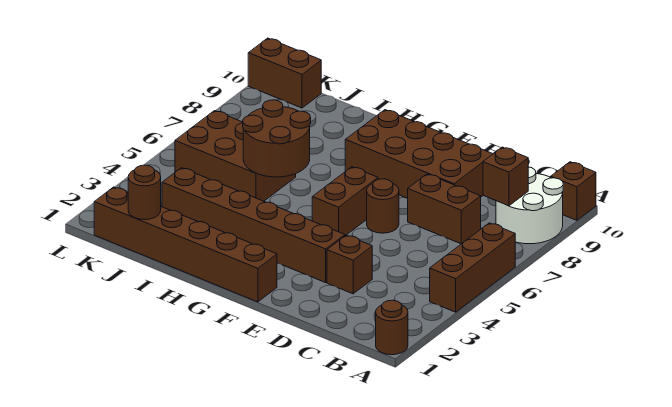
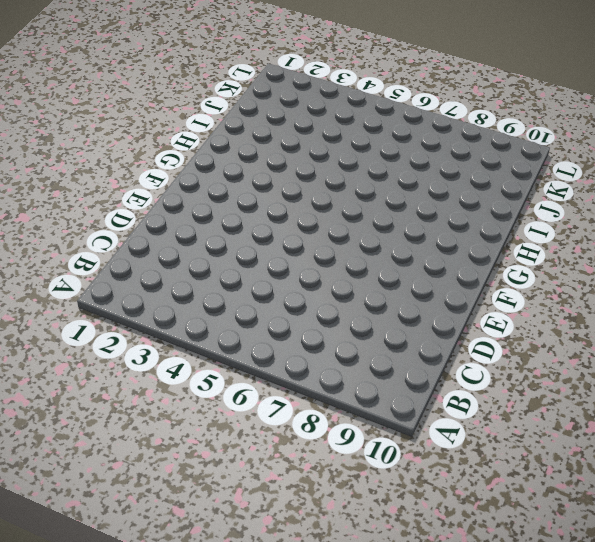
none -> brown round brick A1 level 1
none -> brown brick A4:A6 level 1
none -> white round brick A8:B9 level 1

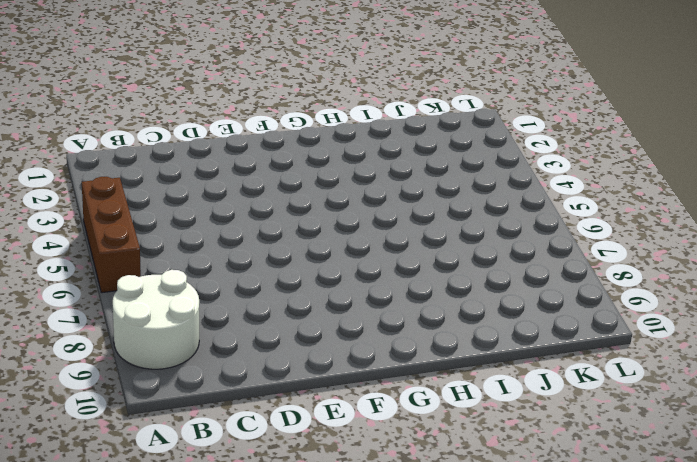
none -> brown round brick A1 level 1
none -> brown brick A10 level 1
none -> brown brick C7:D7 level 1

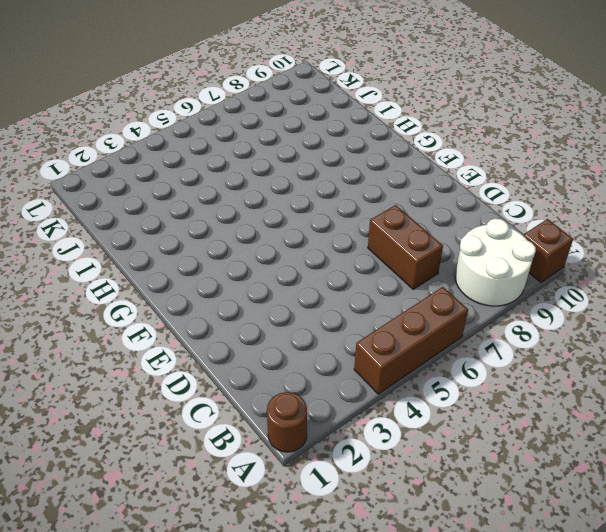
none -> brown brick D3 level 1
none -> brown brick D8:G9 level 1
none -> brown brick E3:J3 level 1

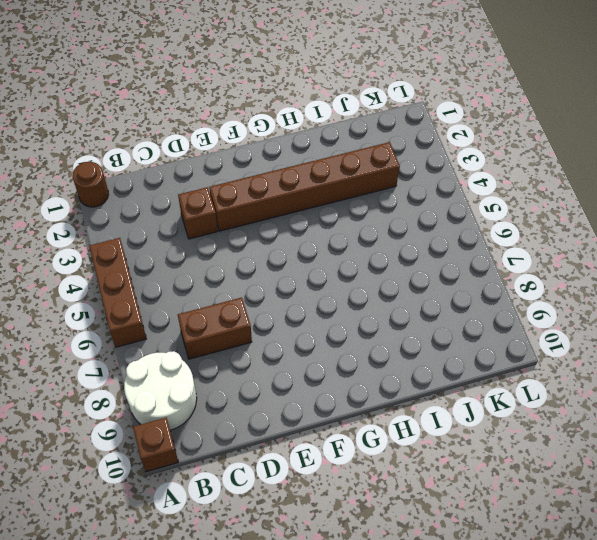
none -> brown brick D8:G9 level 1
none -> brown round brick E6 level 1
none -> brown brick F1:K1 level 1

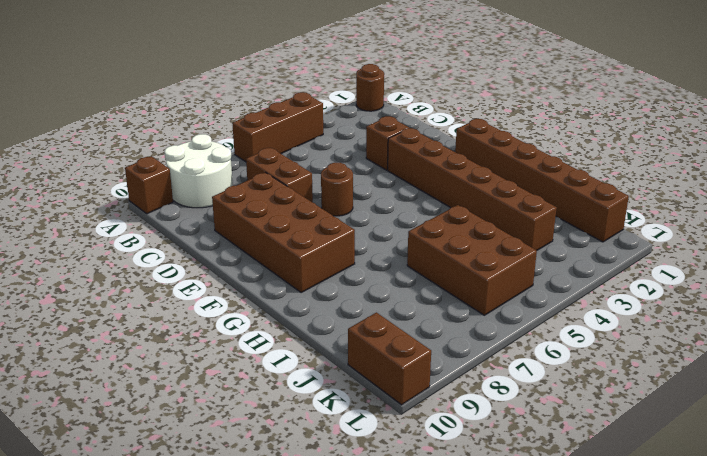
none -> brown brick F5:F6 level 1
none -> brown brick B8 level 2
none -> brown round brick H5:I6 level 2

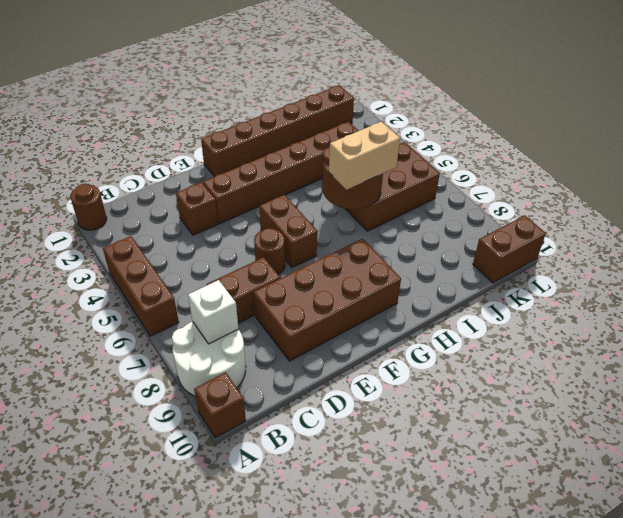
white brick B8 level 2 -> brown brick B8 level 2
tan brick H6:I6 level 3 -> none
none -> brown round brick J1 level 2

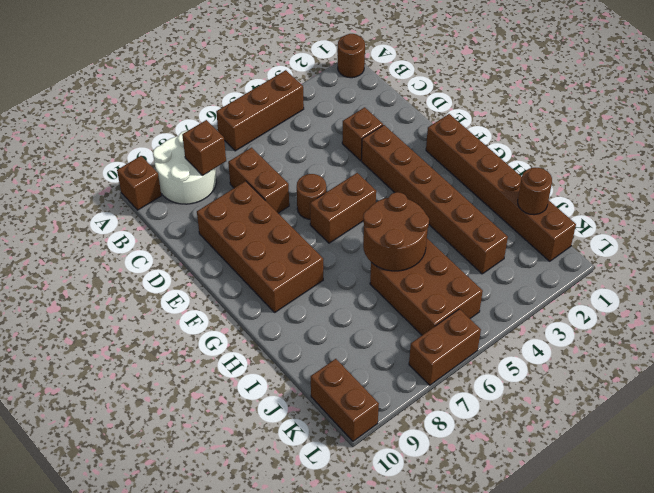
brown brick L6:L7 level 1 -> none

